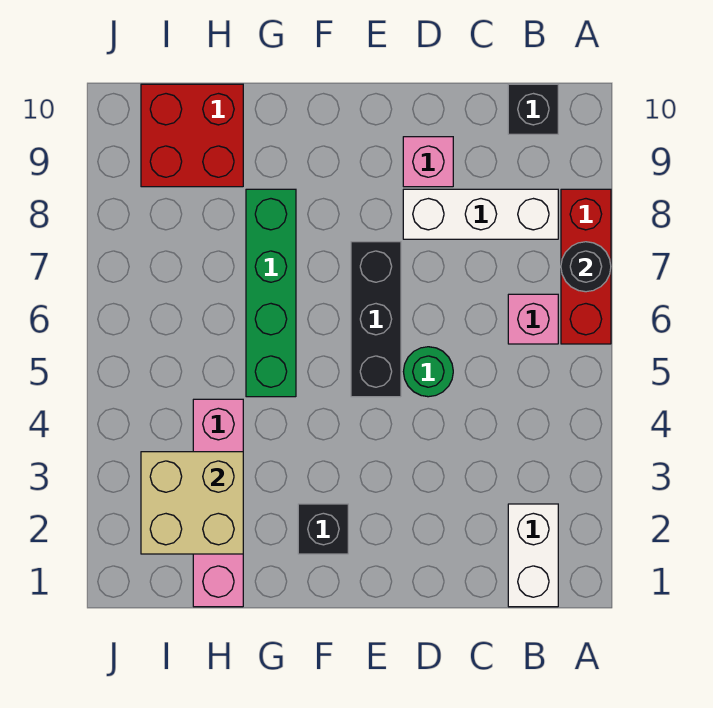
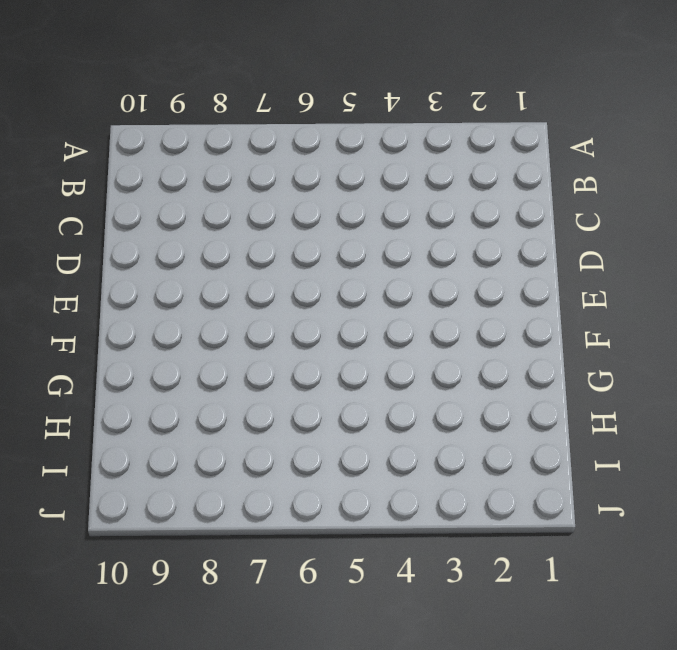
none -> red brick A6:A8 level 1
none -> white brick B1:B2 level 1
none -> pink brick B6 level 1

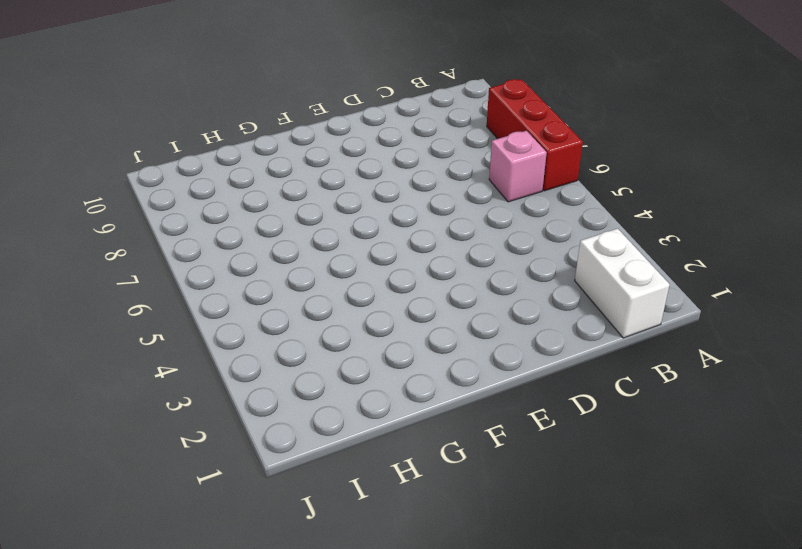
none -> white brick B8:D8 level 1
none -> black brick B10 level 1
none -> green round brick D5 level 1

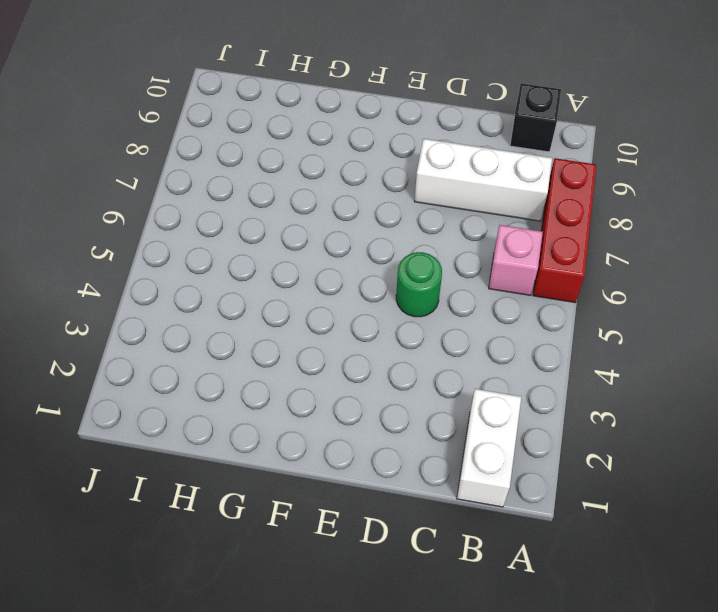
none -> pink brick D9 level 1
none -> black brick E5:E7 level 1
none -> black brick F2 level 1

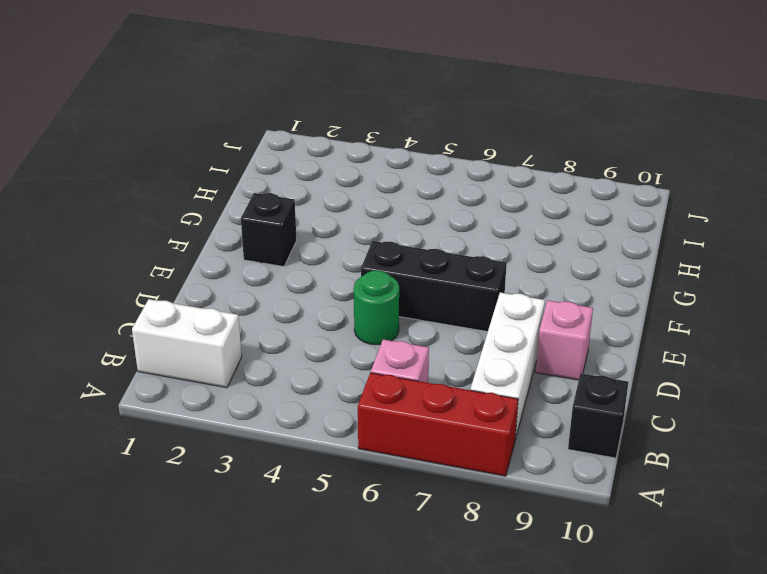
none -> green brick G5:G8 level 1
none -> pink brick H1:H4 level 1
none -> red brick H9:I10 level 1

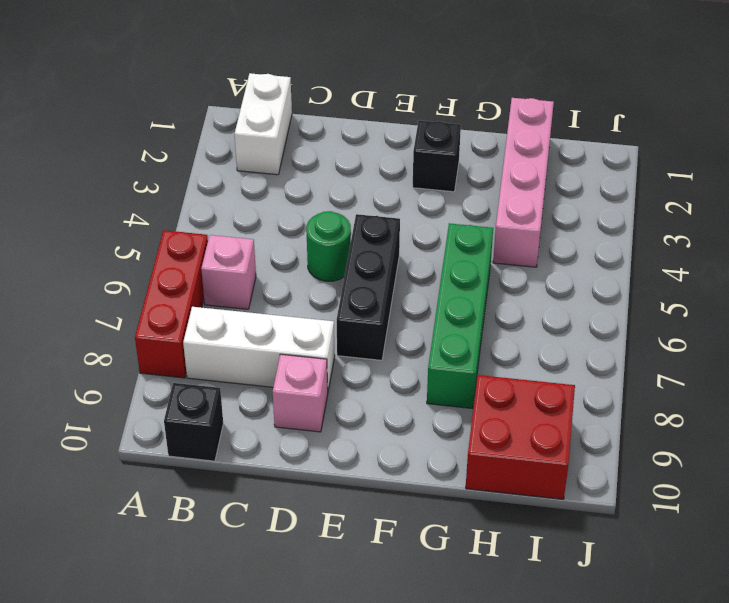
none -> black round brick A7 level 2
none -> tan brick H2:I3 level 2

